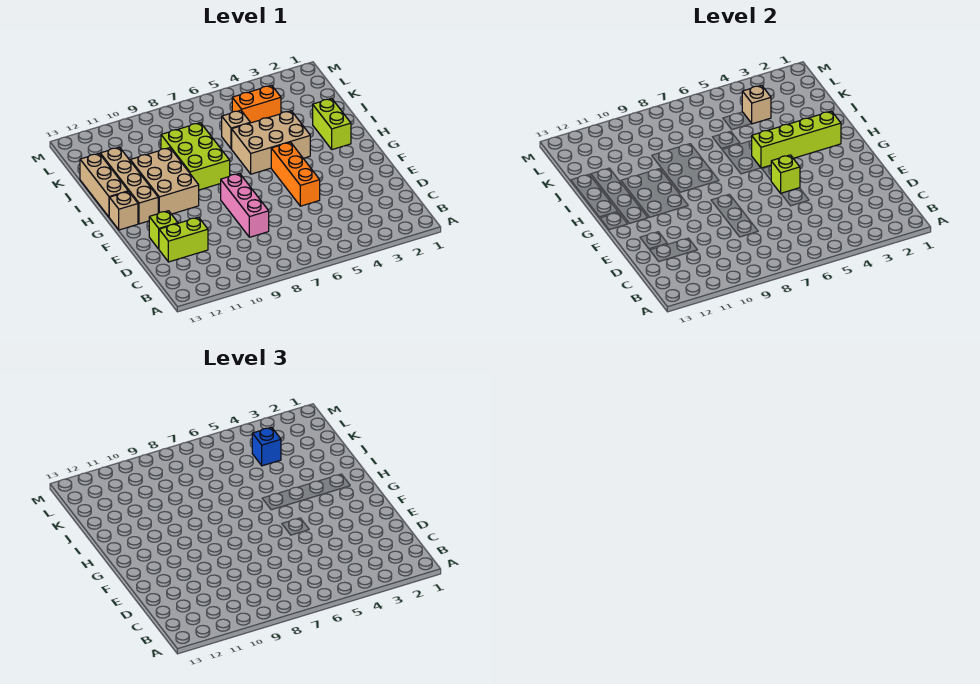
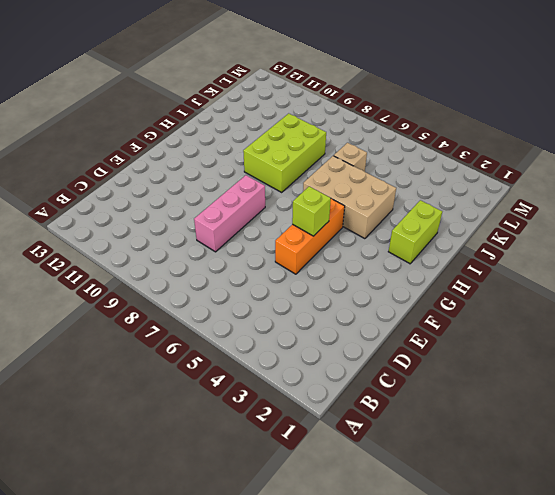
none -> lime brick D11:D12 level 1
none -> lime brick E12 level 1
none -> tan brick G10:I11 level 1

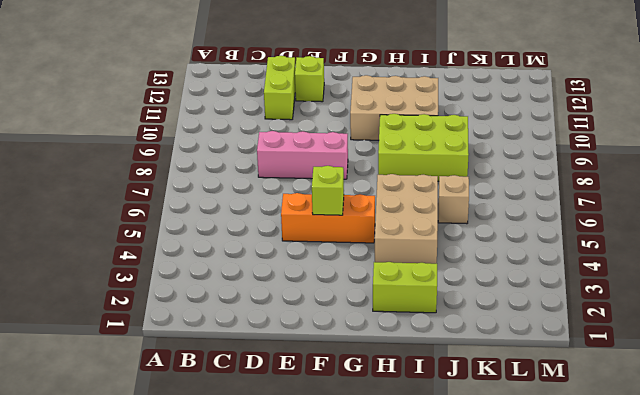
none -> tan brick G12:J12 level 1
none -> tan brick G13 level 1
none -> tan brick H13:J13 level 1

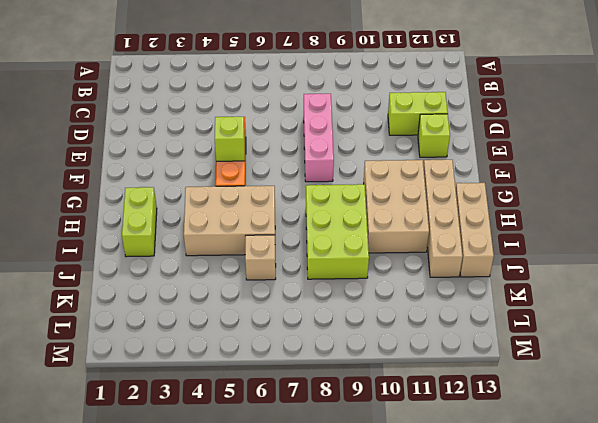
none -> tan brick G13 level 1
none -> orange brick K4:K5 level 1
none -> lime brick H2:H5 level 2

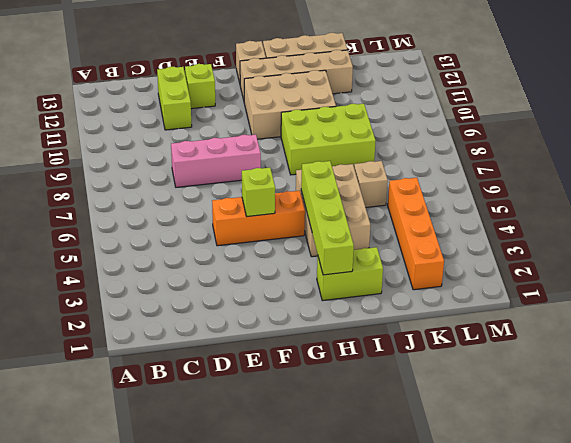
orange brick K2:K5 level 1 -> orange brick K4:K5 level 1
none -> tan brick K4 level 2
none -> blue brick K4 level 3

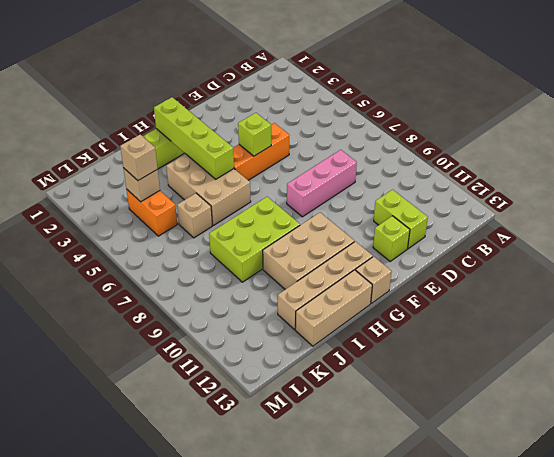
tan brick K4 level 3 -> blue brick K4 level 3

